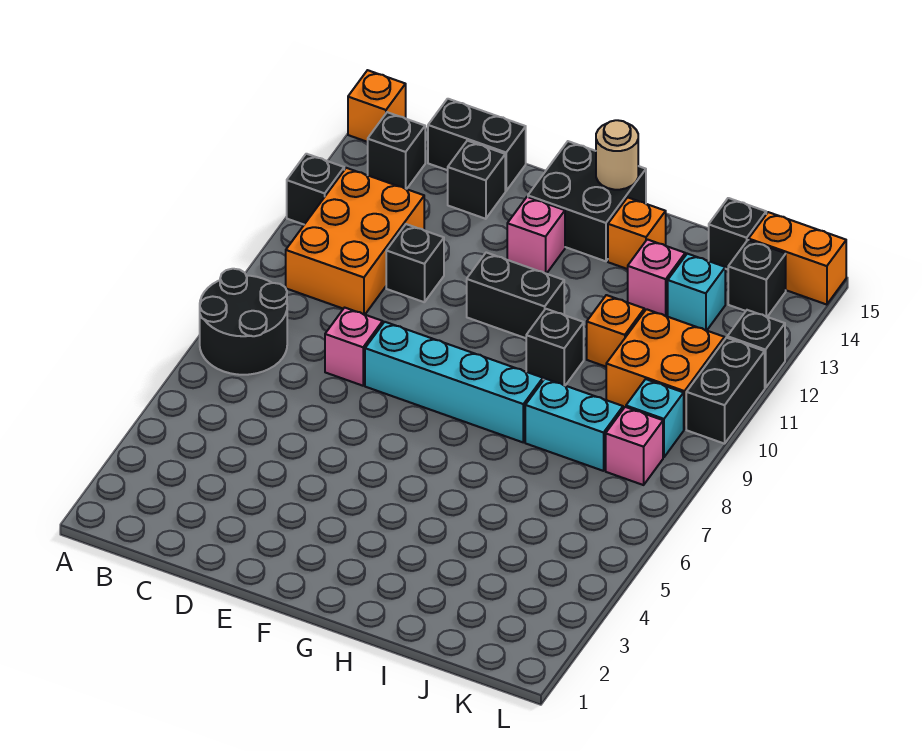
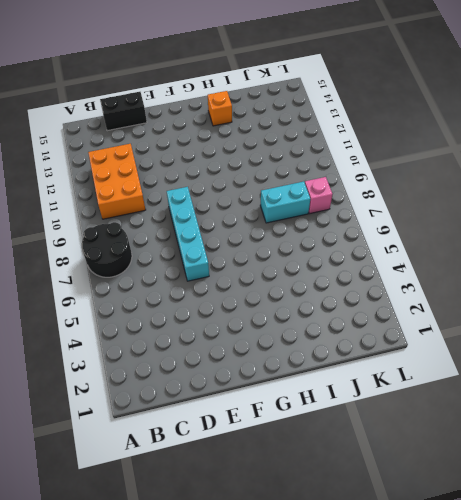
cyan brick E6:E9 level 1 -> cyan brick E8:H8 level 1
none -> black brick A12 level 1
none -> orange brick A15 level 1
none -> black brick B14 level 1

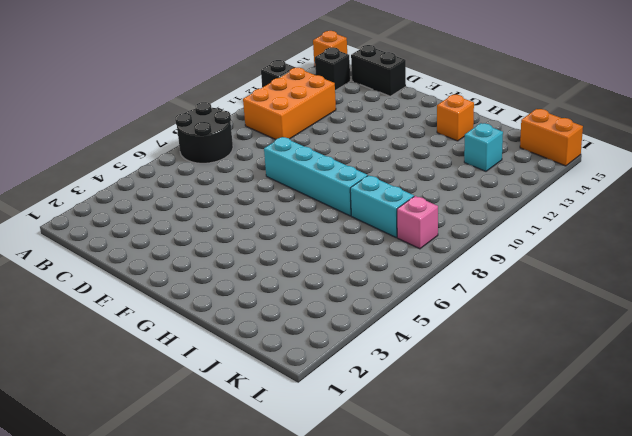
none -> pink brick D8 level 1
none -> black brick D11 level 1
none -> black brick D14 level 1

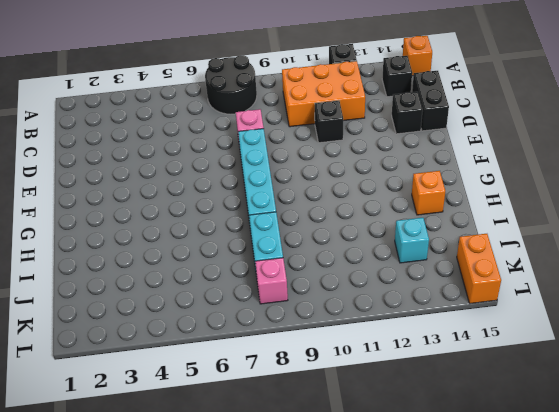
none -> black brick F11:G11 level 1
none -> pink brick F13 level 1
none -> black brick F14:G15 level 1

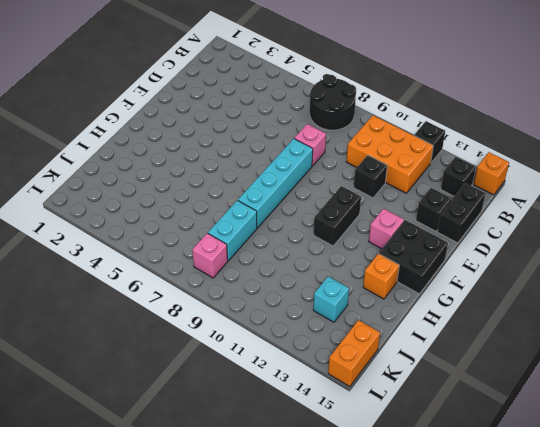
none -> black brick H10 level 1
none -> orange brick I11 level 1
none -> pink brick I13 level 1

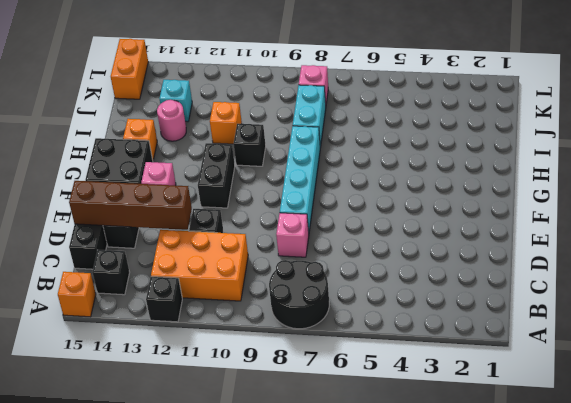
brown brick D12:D15 level 2 -> none
pink round brick I13 level 1 -> pink brick I13 level 1
none -> orange brick J10:K11 level 1
none -> black brick J15 level 1
none -> cyan brick K9 level 1

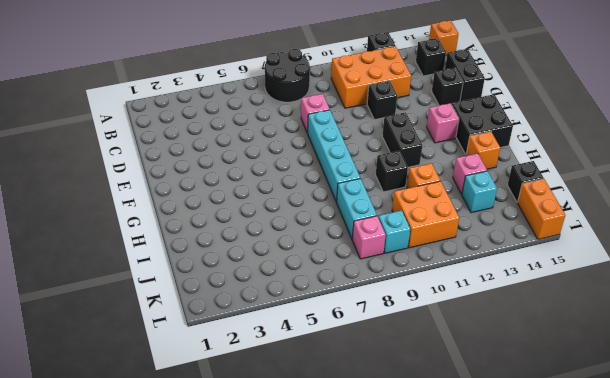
none -> black brick K14 level 1
none -> black brick L10:L11 level 1
none -> black brick L12 level 1

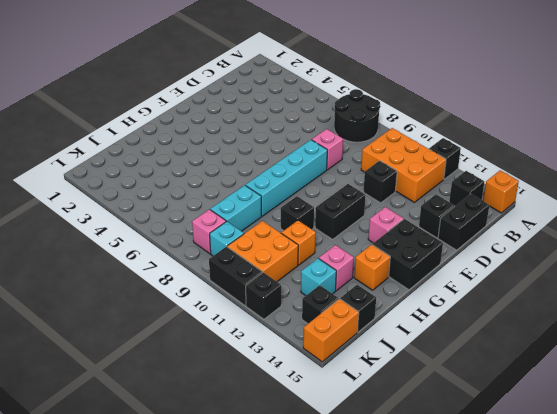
none -> tan round brick G15 level 2

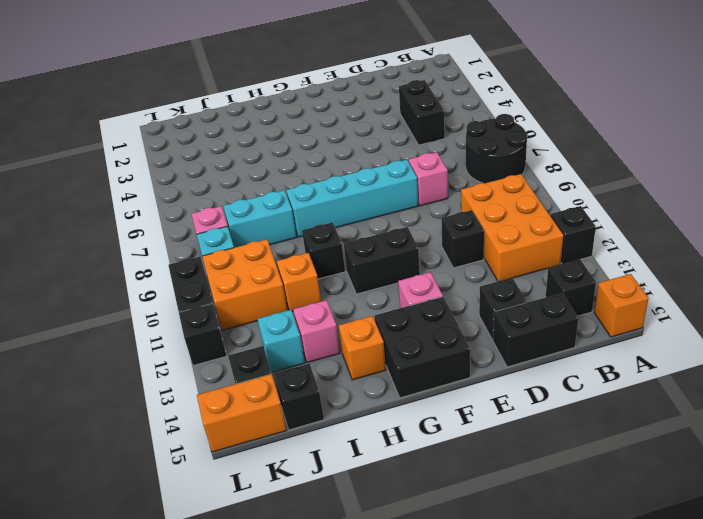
black brick C4:C5 level 1 -> none
none -> tan round brick G15 level 2

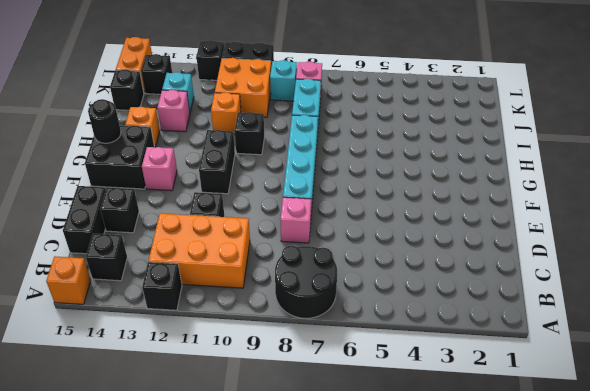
black round brick G15 level 2 -> tan round brick G15 level 2

